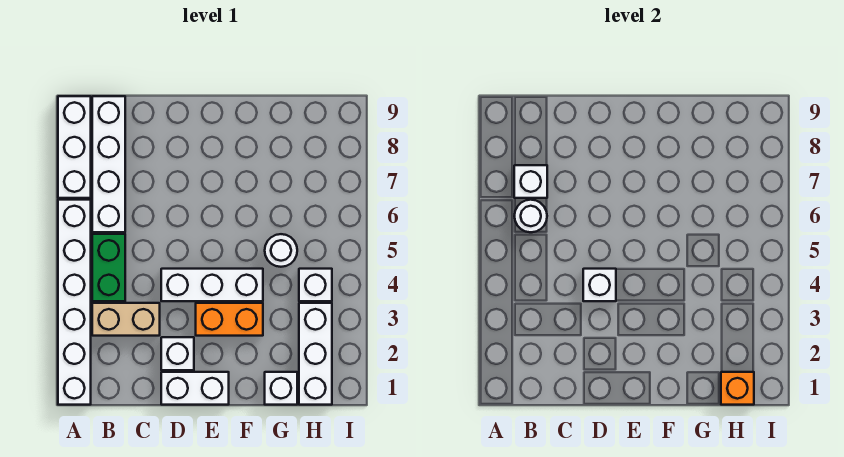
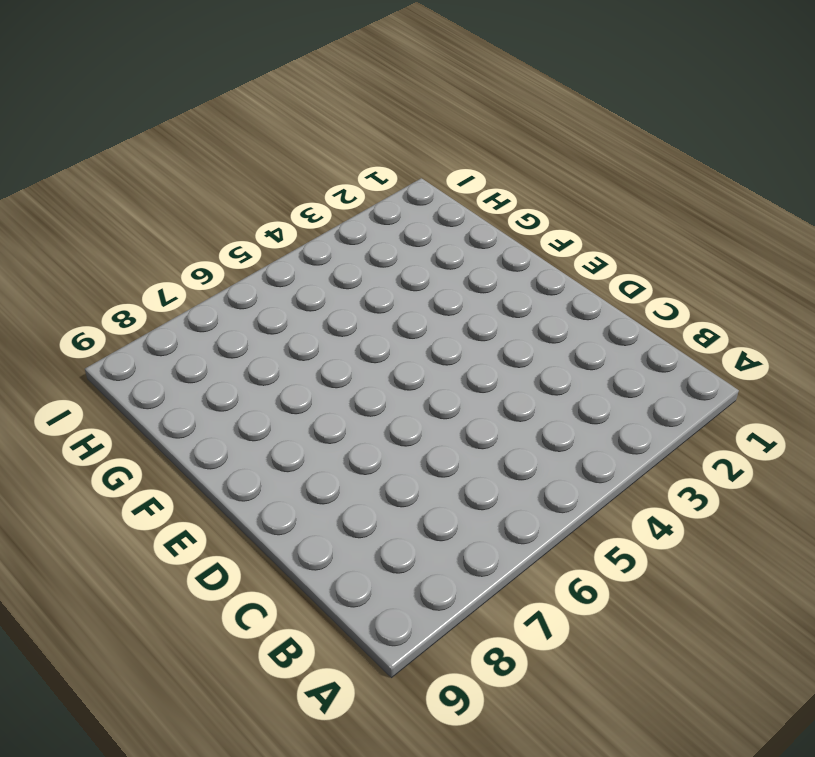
none -> white brick A1:A6 level 1
none -> white brick A7:A9 level 1
none -> tan brick B3:C3 level 1

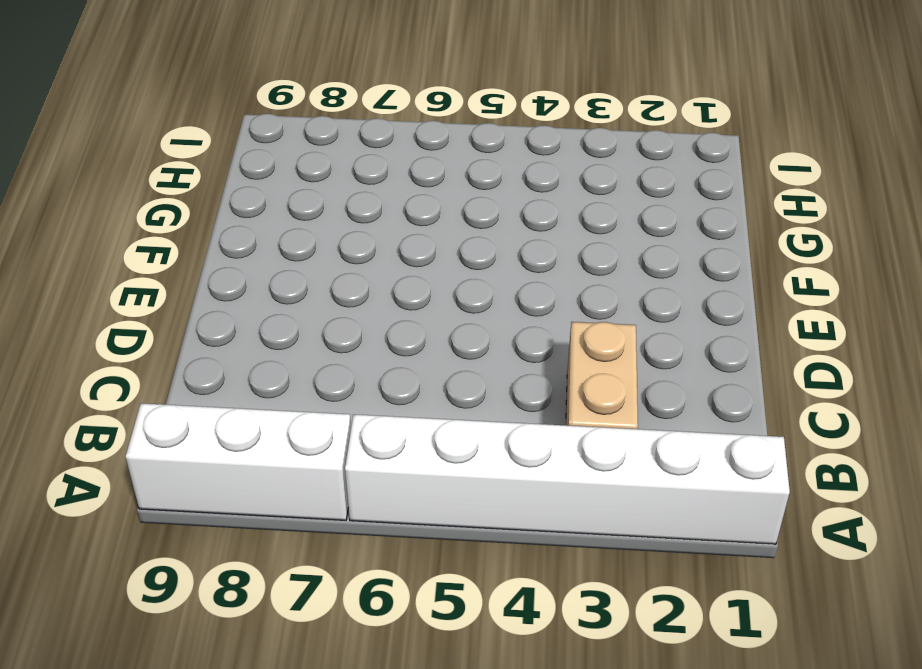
none -> green brick B4:B5 level 1
none -> white brick B6:B9 level 1
none -> white brick D1:E1 level 1

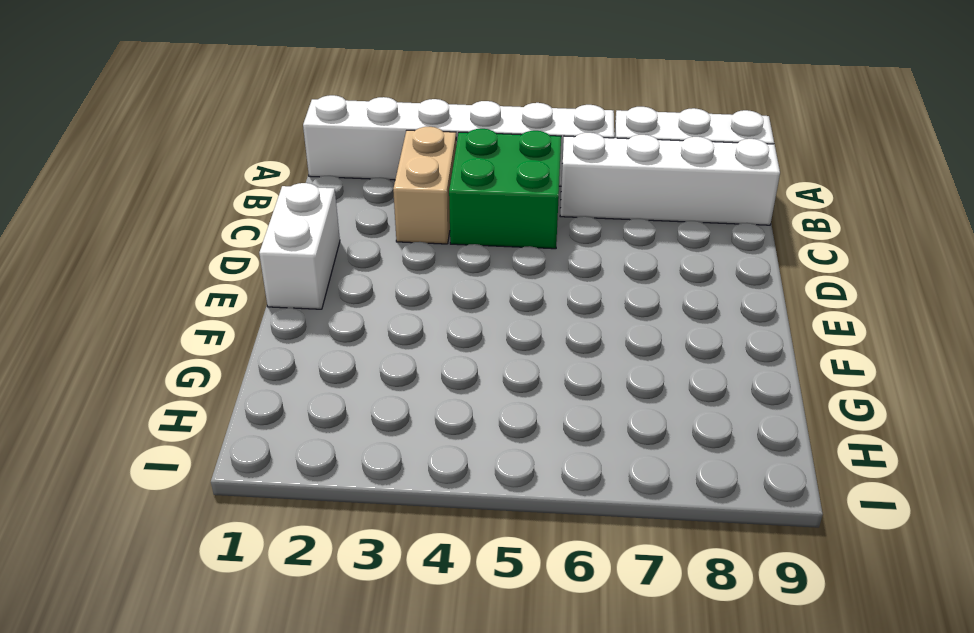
green brick B4:C5 level 1 -> green brick B4:B5 level 1
none -> white brick D2 level 1
none -> white brick D4:F4 level 1
none -> orange brick E3:F3 level 1

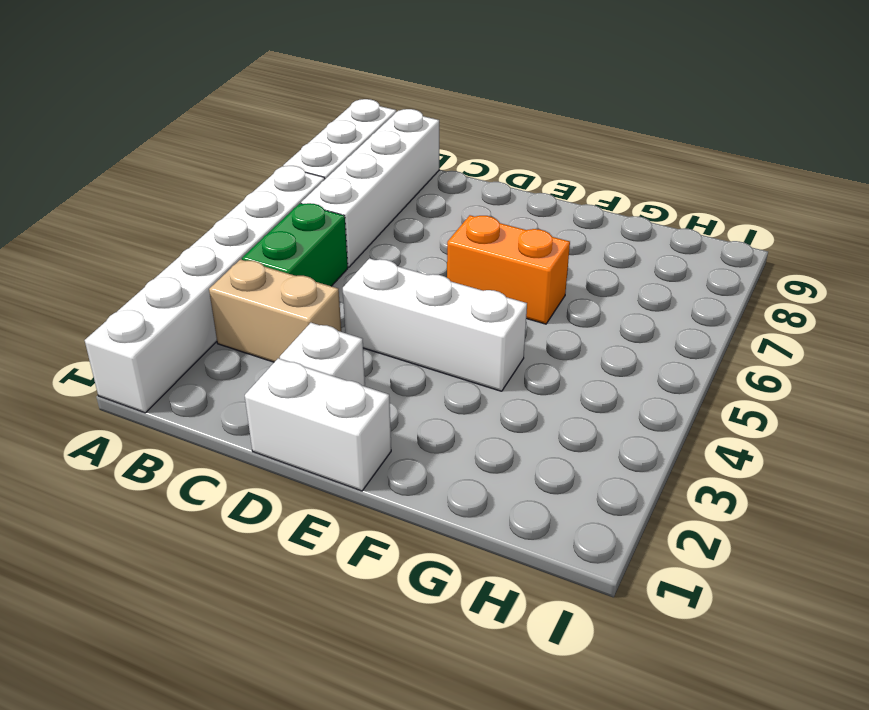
orange brick E6:F6 level 1 -> orange brick E3:F3 level 1
none -> white brick G1 level 1
none -> white round brick G5 level 1
none -> white brick H1:H3 level 1

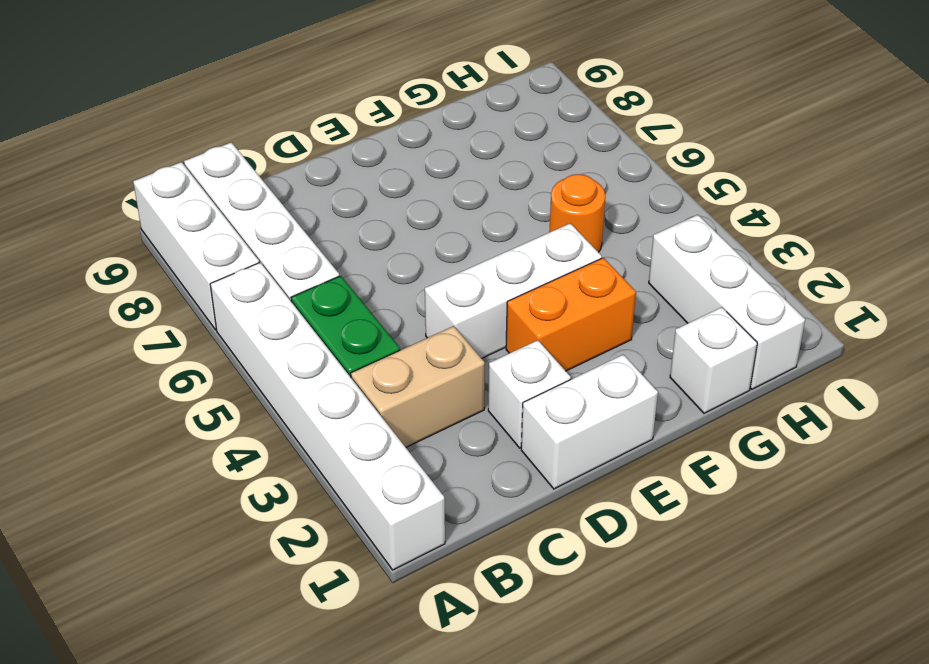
orange round brick G5 level 1 -> white round brick G5 level 1
none -> white brick H4 level 1
none -> white round brick B6 level 2
none -> white brick B7 level 2

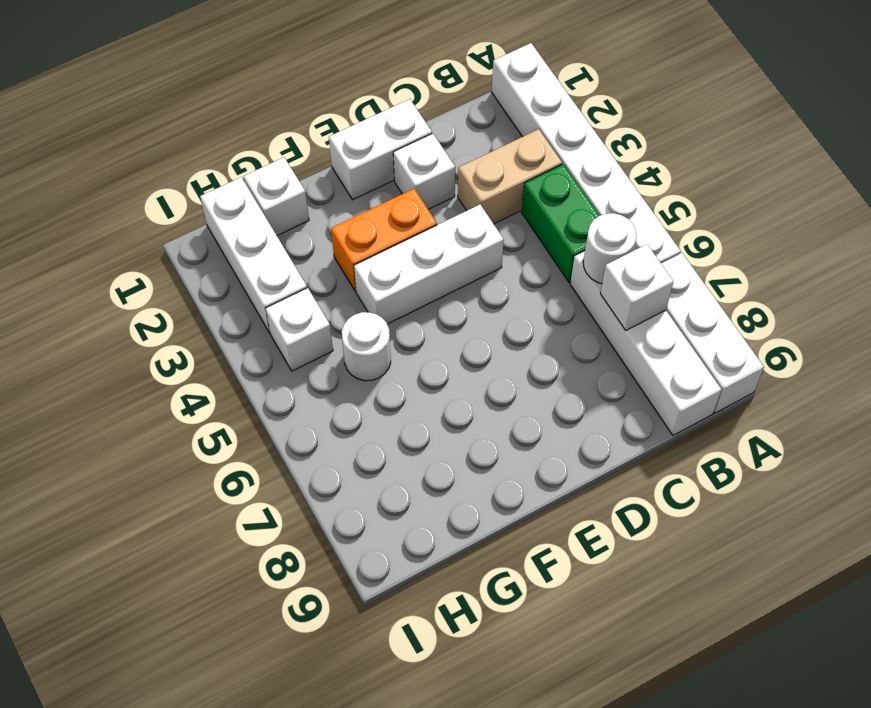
none -> white brick D4 level 2
none -> orange brick H1 level 2

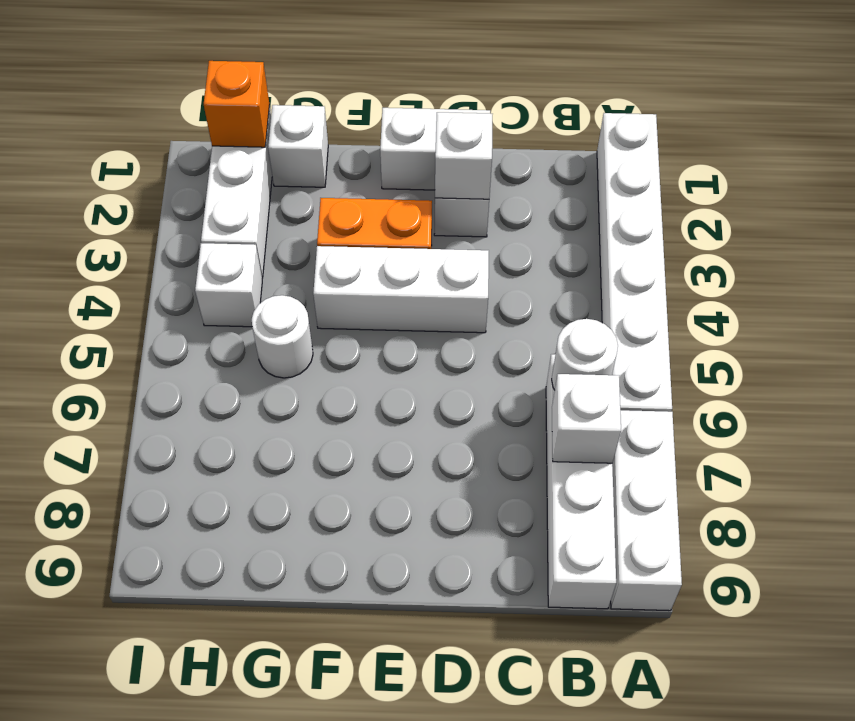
white brick D2 level 2 -> white brick D4 level 2
none -> tan brick B3:C3 level 1
none -> green brick B4:B5 level 1

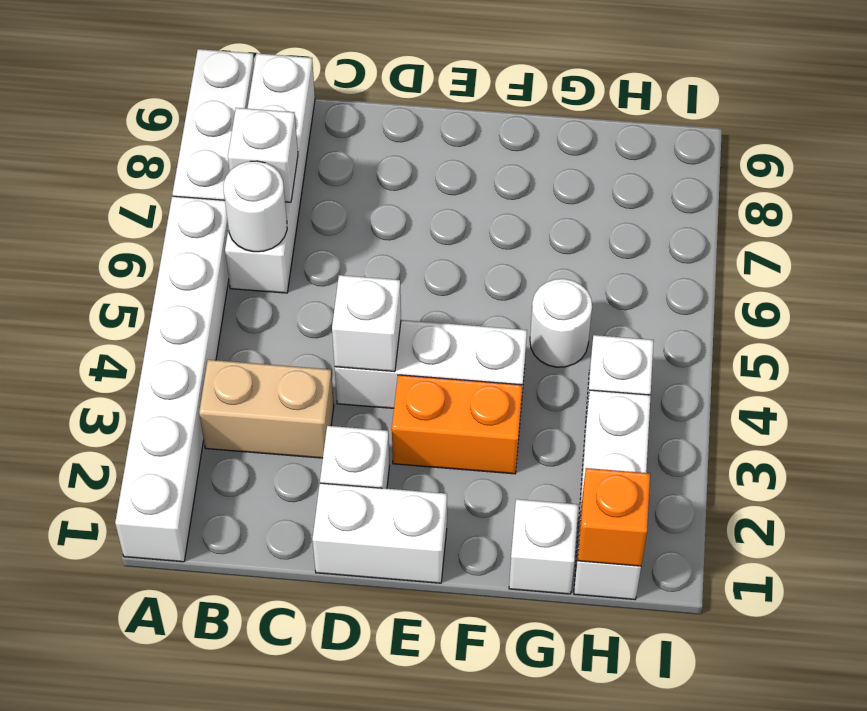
none -> green brick B4:B5 level 1

